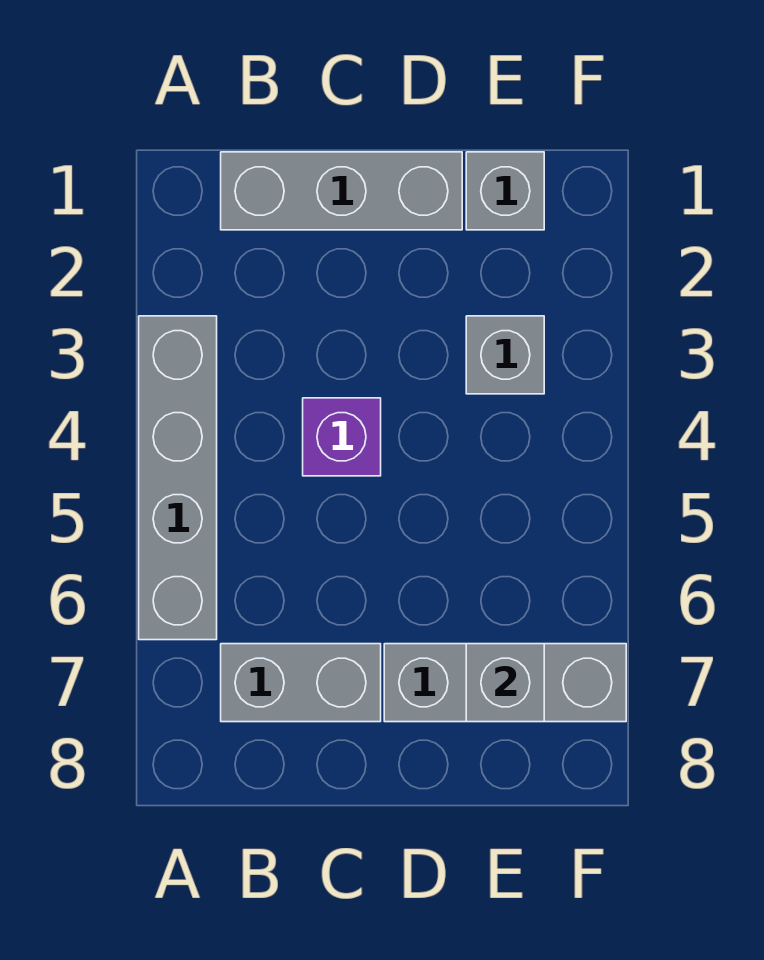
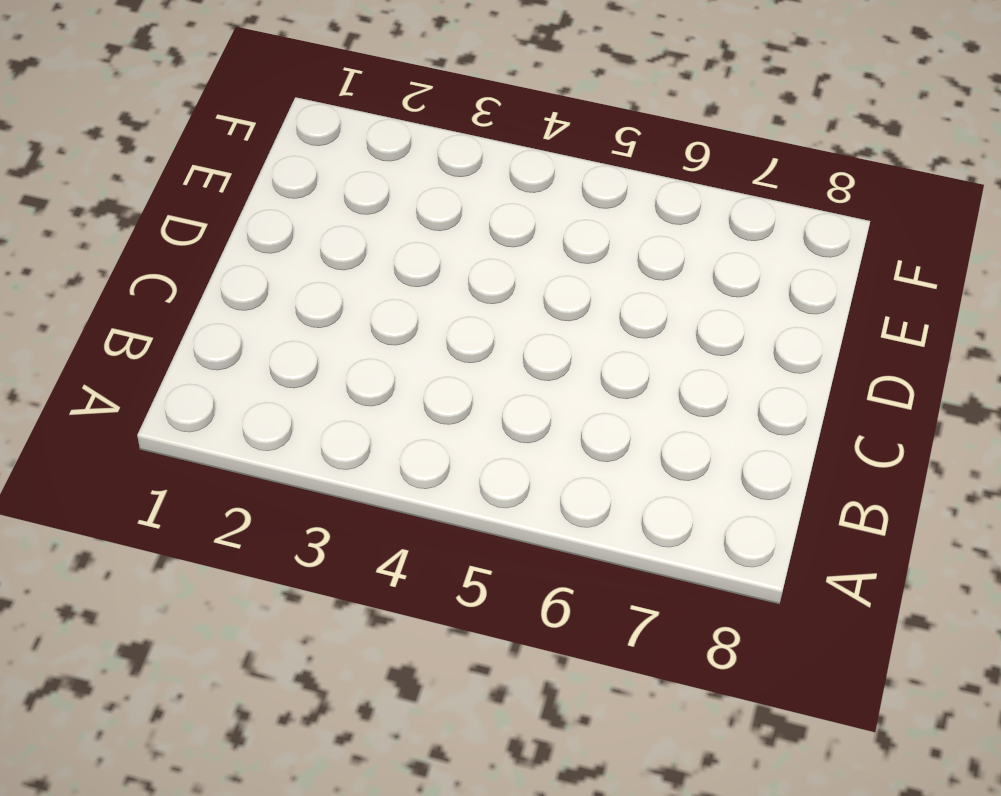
none -> grey brick A3:A6 level 1
none -> grey brick B1:D1 level 1

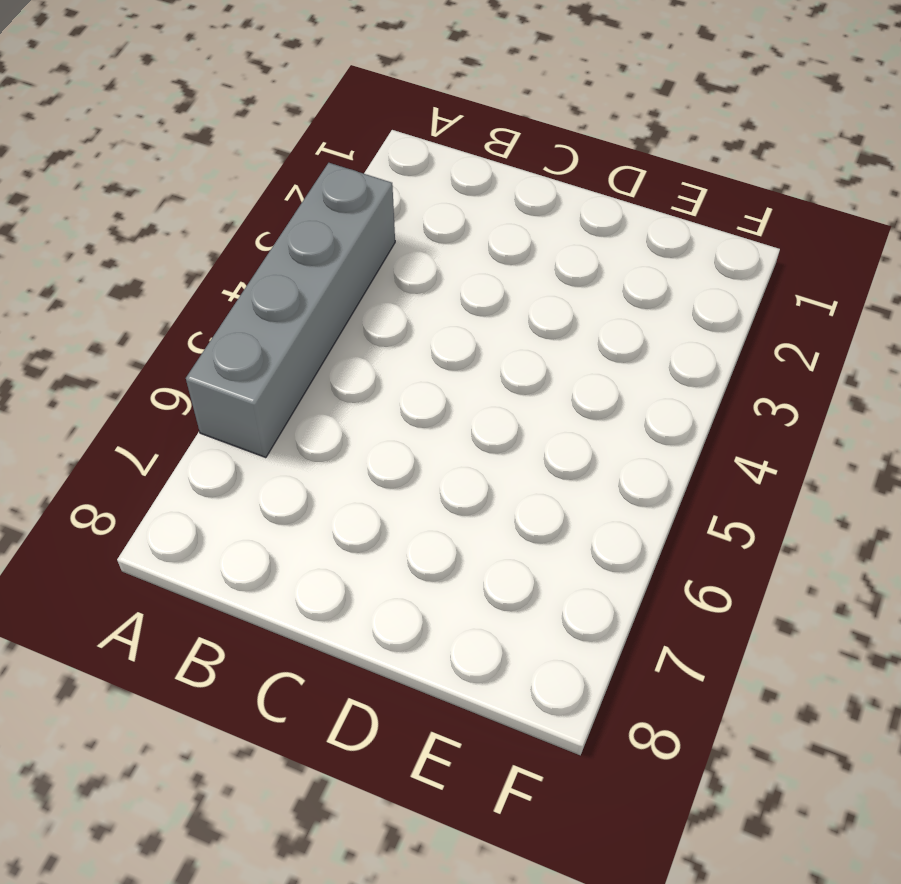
none -> grey brick B1:D1 level 1
none -> grey brick B7:C7 level 1

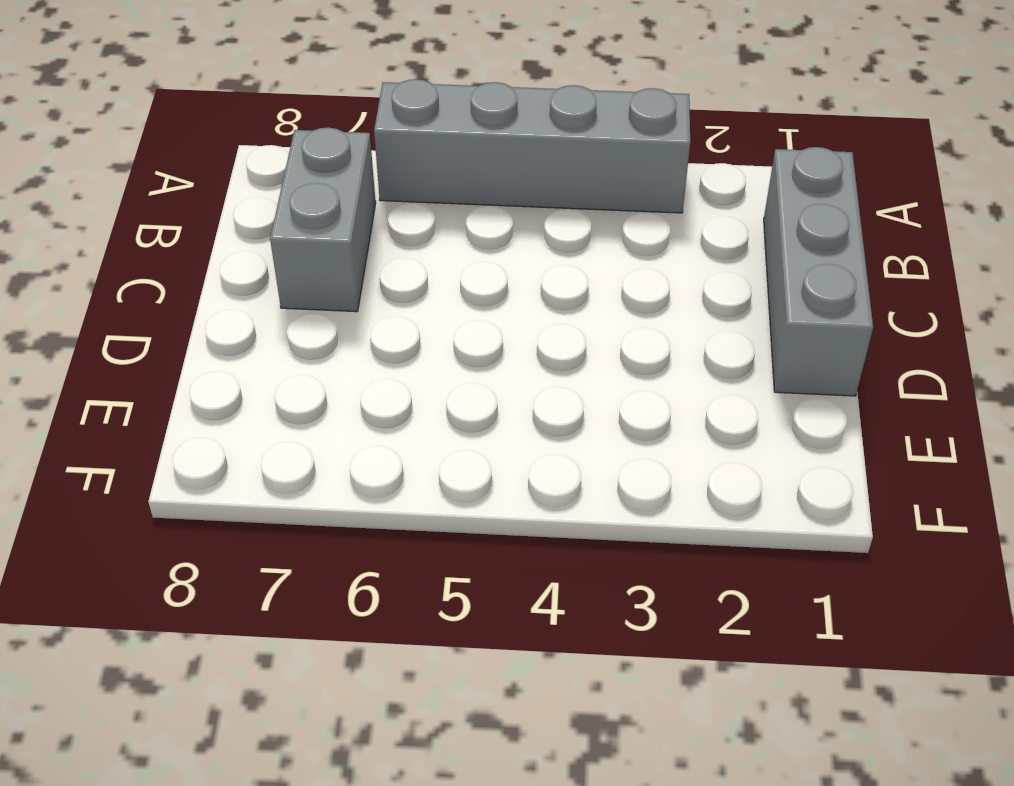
none -> purple brick C4 level 1
none -> grey brick D7:F7 level 1

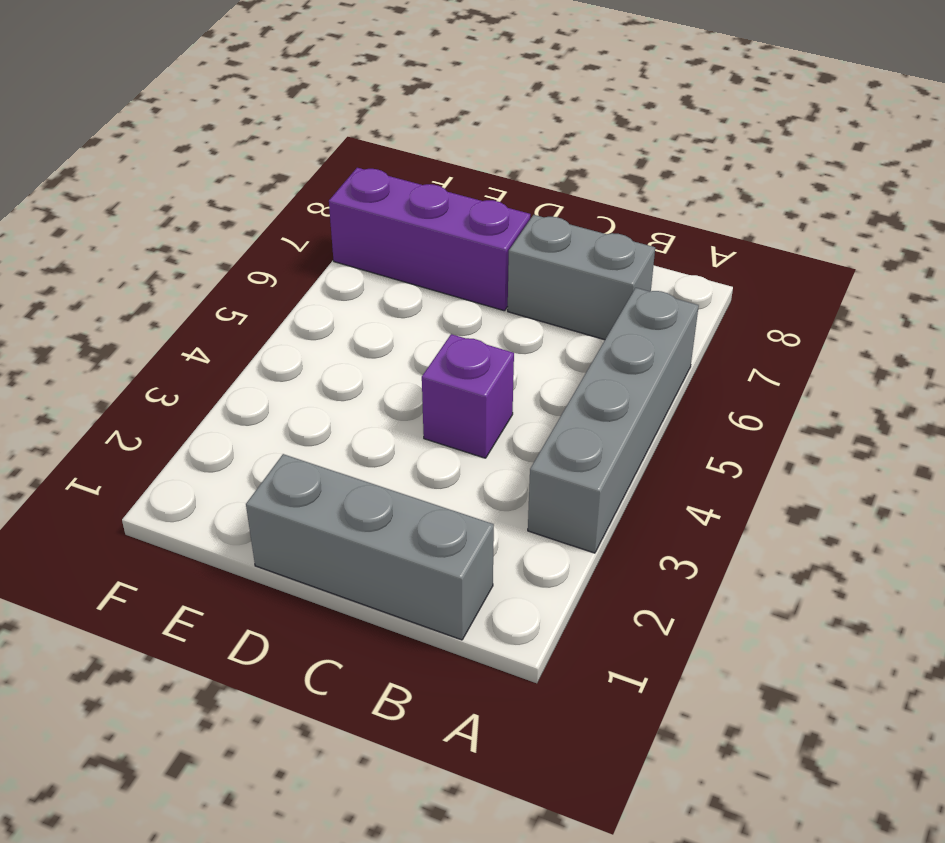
purple brick D7:F7 level 1 -> grey brick D7:F7 level 1
none -> grey brick E1 level 1
none -> grey brick E3 level 1

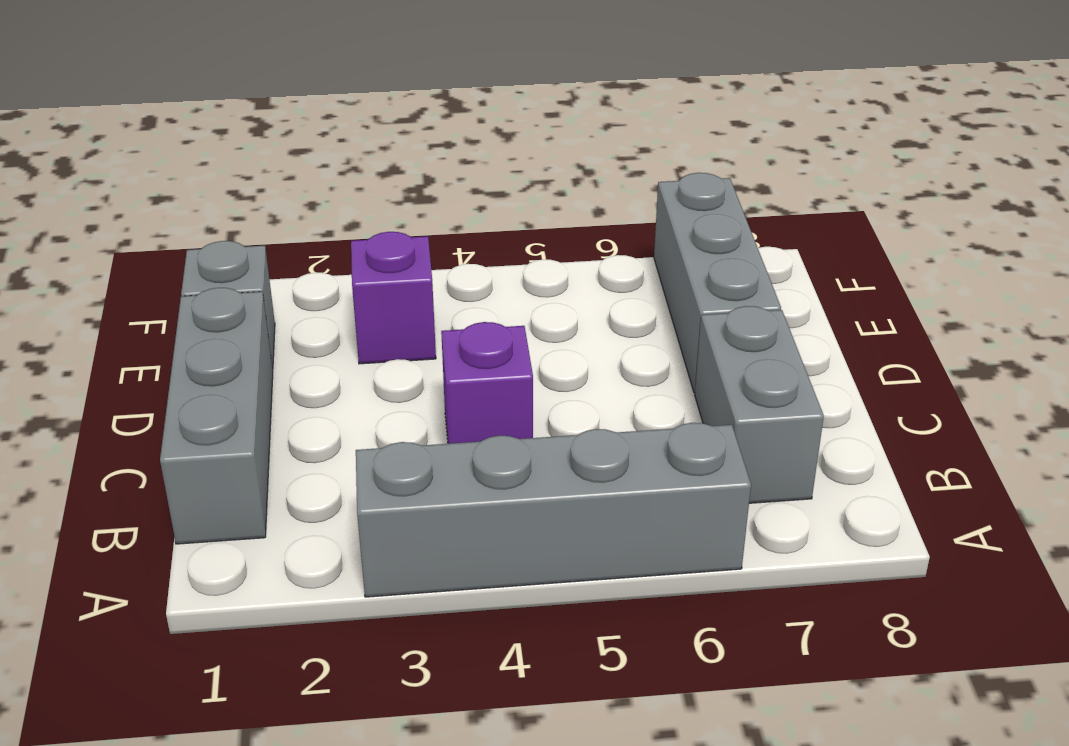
purple brick E3 level 1 -> grey brick E3 level 1
none -> grey brick E7 level 2

